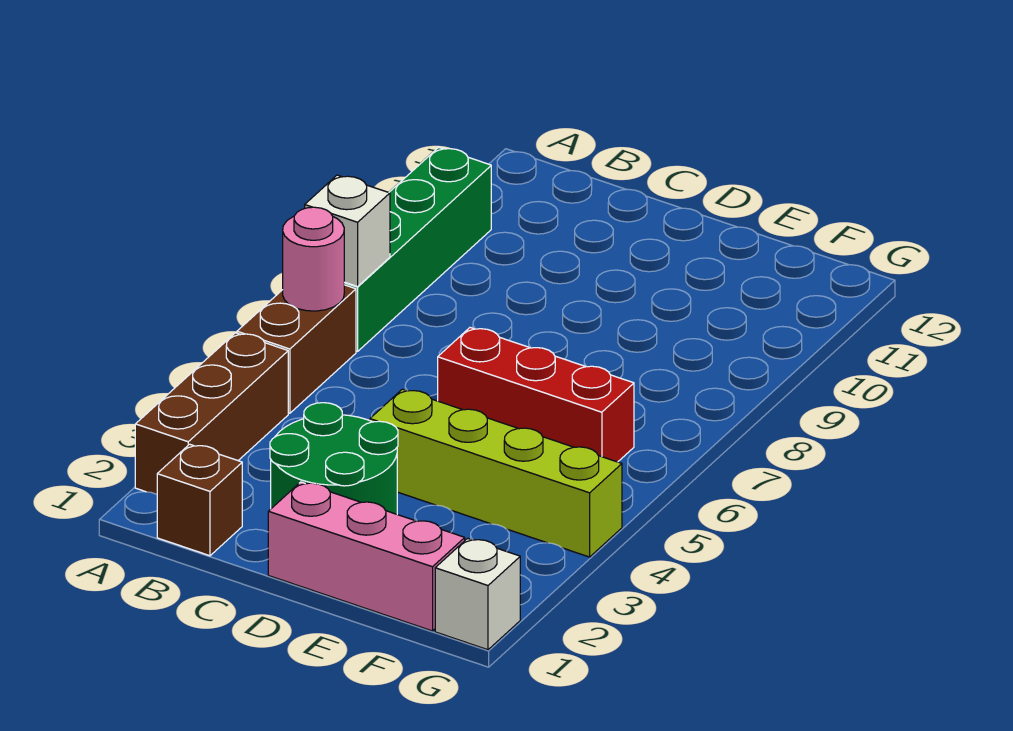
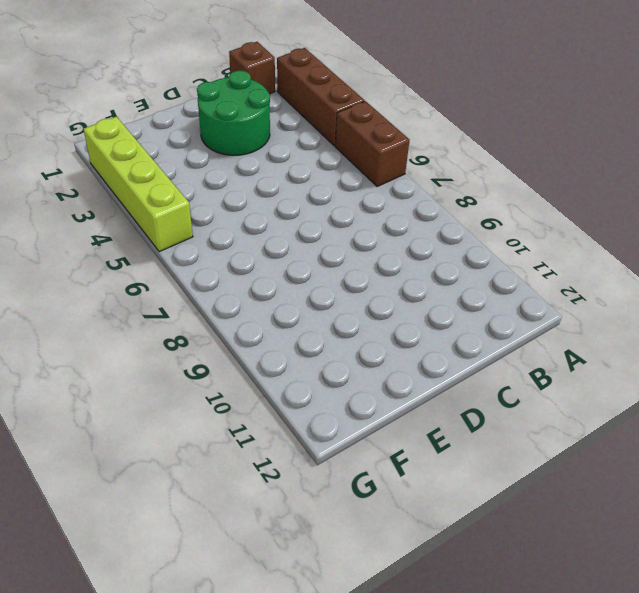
lime brick G2:G5 level 1 -> lime brick D4:G4 level 1
none -> green brick A7:A10 level 1
none -> pink brick D1:F1 level 1

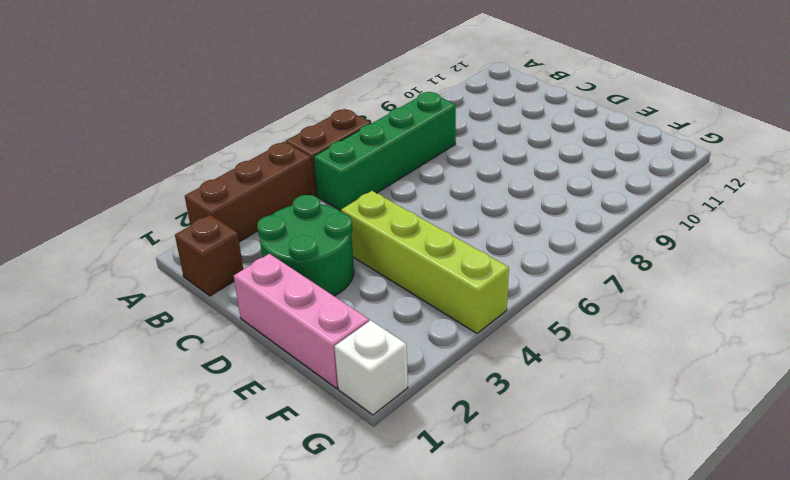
green brick B5:B8 level 1 -> green brick A7:A10 level 1
none -> red brick D6:F6 level 1
none -> pink round brick A6 level 2

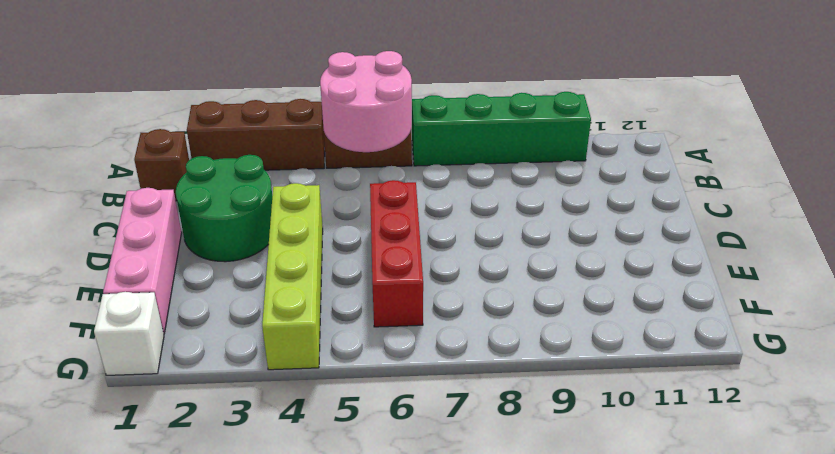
pink round brick A5:B6 level 2 -> pink round brick A6 level 2
none -> white brick A7 level 2

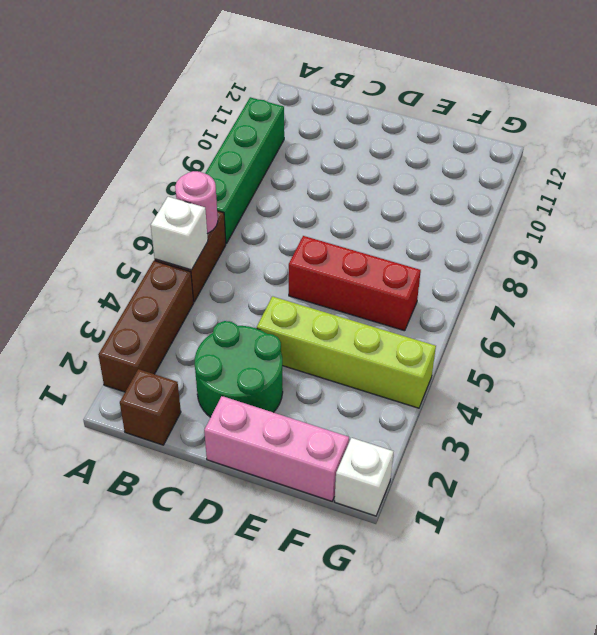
white brick A5 level 2 -> white brick A7 level 2

